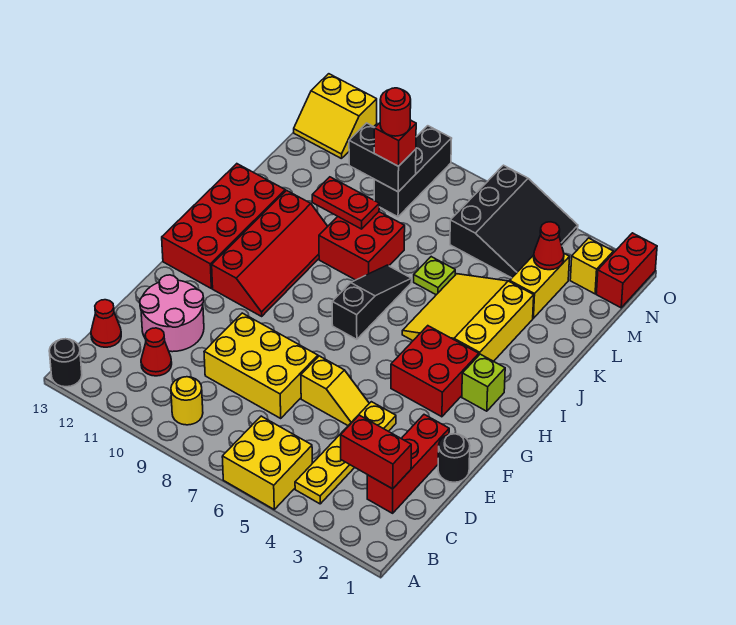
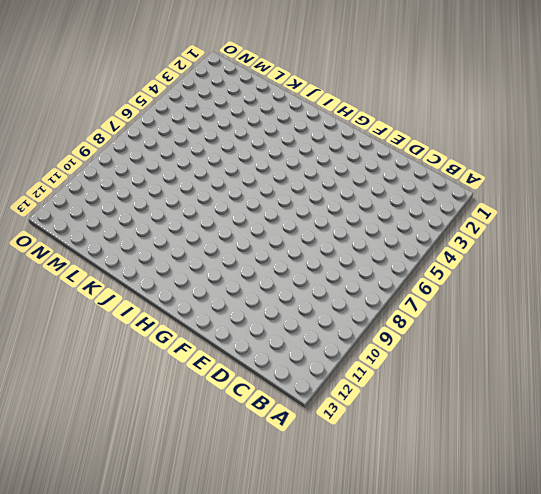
none -> yellow brick A5:B6 level 1
none -> black round brick A13 level 1
none -> yellow plate B4:E4 level 1
none -> yellow round brick B9 level 1

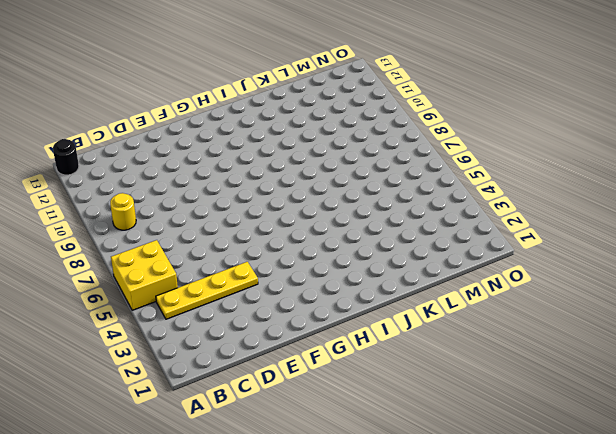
none -> red brick C2:E2 level 1
none -> red cone C11 level 1
none -> red cone C13 level 1
none -> yellow brick D7:E9 level 1

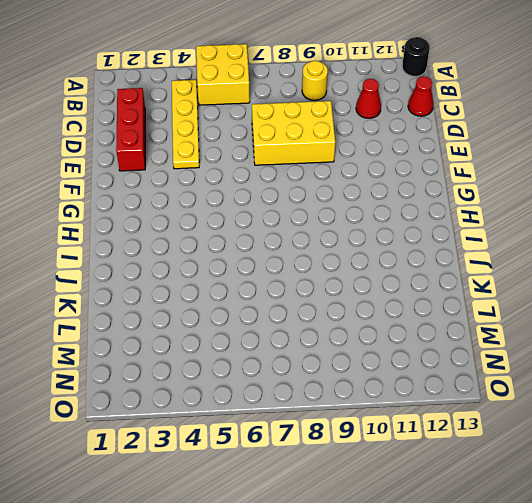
none -> pink round brick D11:E12 level 1
none -> black round brick E1 level 1
none -> yellow slope E5:E6 level 1 top 6
none -> red brick G3:H4 level 1

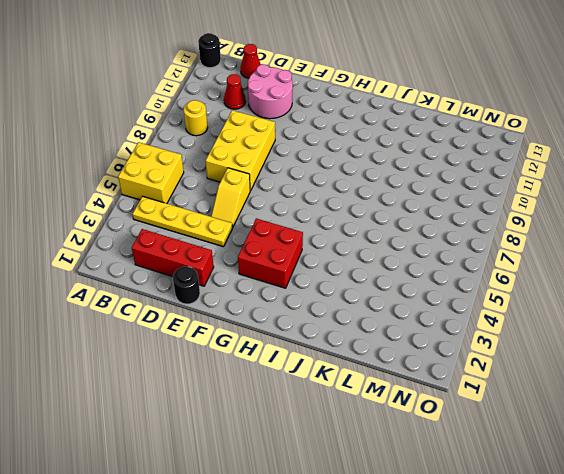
none -> red slope G10:J11 level 1 top 11
none -> red brick G12:J13 level 1
none -> lime brick H2 level 1
none -> black slope H7:J7 level 1 top H

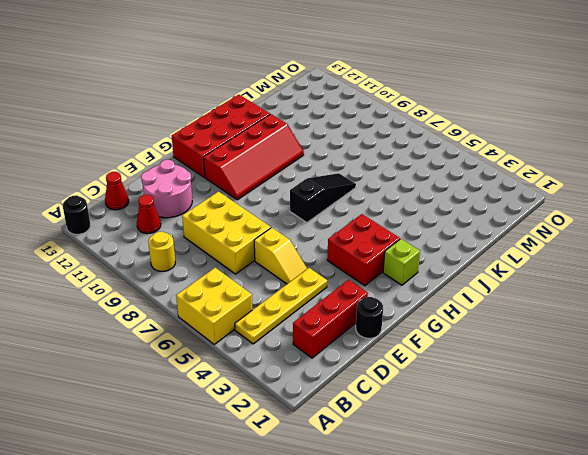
none -> yellow slope I3:K5 level 1 top 3
none -> red brick J8:K9 level 1
none -> lime plate K6 level 1
none -> yellow brick L3:M3 level 1

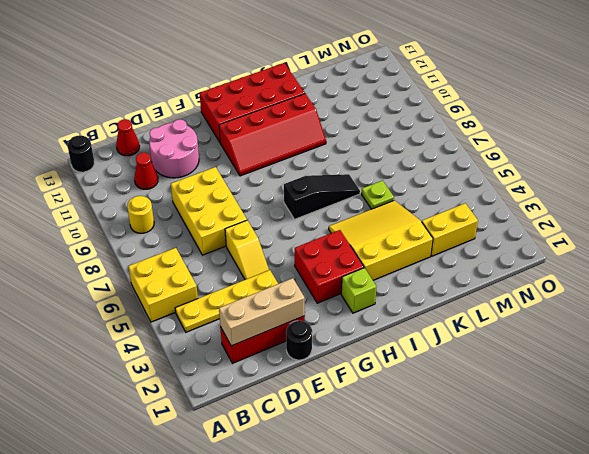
tan brick C2:E2 level 2 -> red brick C2:C3 level 2
none -> red brick J8:K9 level 1
none -> black slope M4:O6 level 1 top 6
none -> black brick M9:O9 level 1
none -> red brick N1:O1 level 1

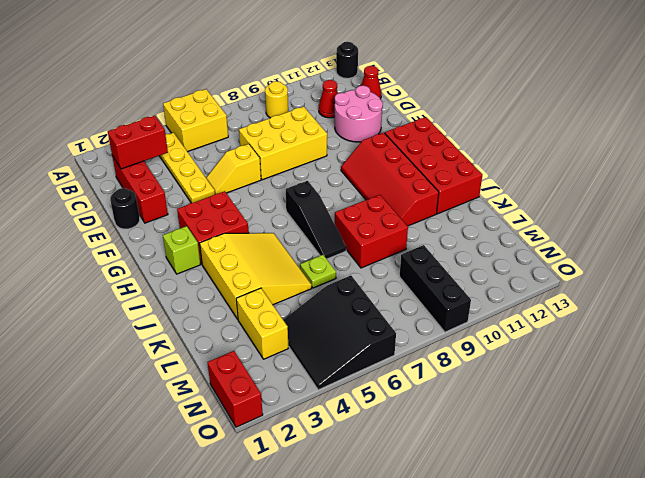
none -> yellow brick N2 level 1
none -> yellow slope N12:O13 level 1 top O
none -> red plate K9:K10 level 2
none -> red cone M3 level 2

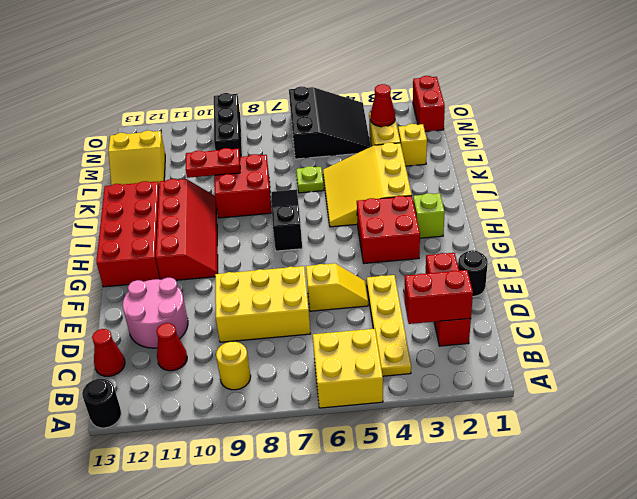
yellow brick L2 level 1 -> yellow brick N2 level 1
yellow slope L12:M13 level 1 top M -> yellow slope N12:O13 level 1 top O
none -> black brick M9:M10 level 2
none -> red brick M9 level 3
none -> red round brick M9 level 4

